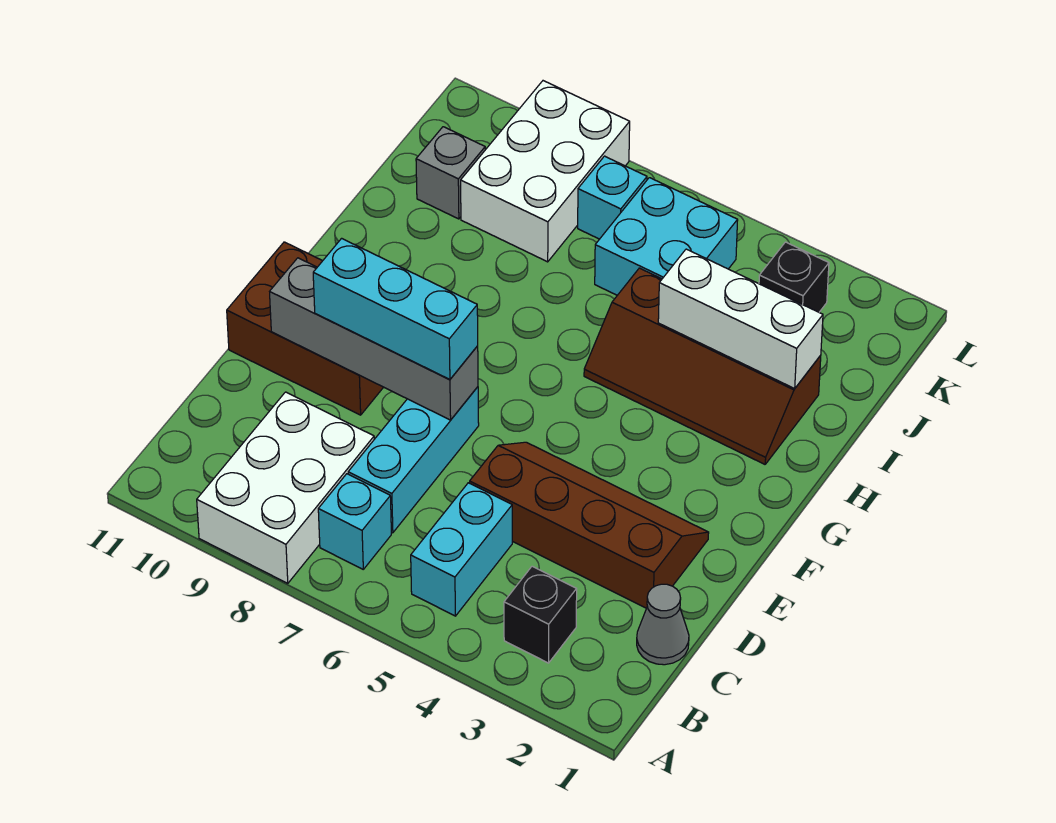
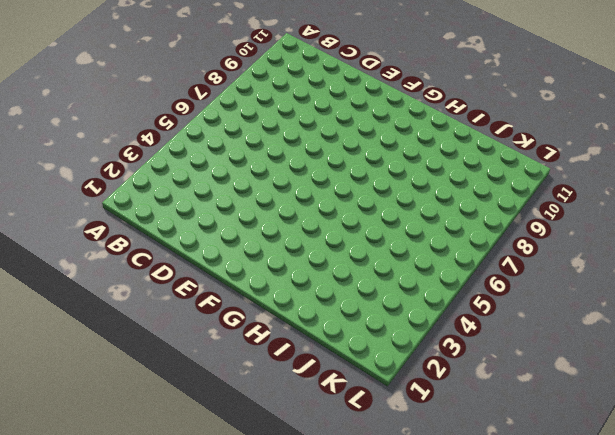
none -> white brick A8:C9 level 1
none -> black brick B3 level 1
none -> cyan brick B5:C5 level 1

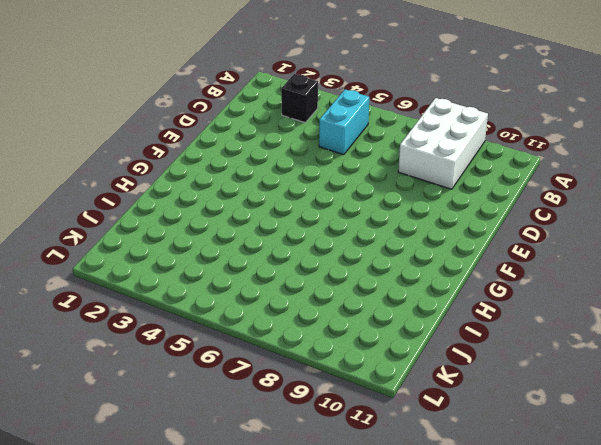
none -> cyan brick B7 level 1
none -> grey cone C1 level 1
none -> cyan brick C7:E7 level 1

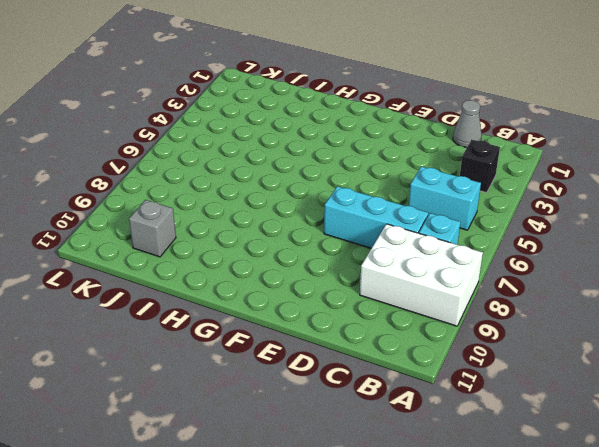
none -> brown slope D2:E5 level 1 top D
none -> brown brick E9:F11 level 1
none -> brown slope H2:I5 level 1 top I

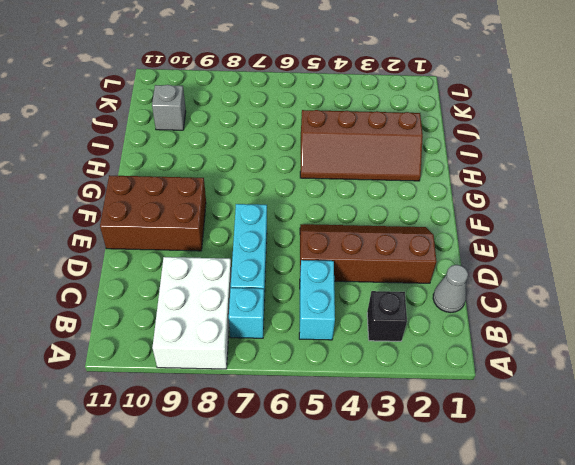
none -> cyan brick J5:K6 level 1
none -> white brick J8:L9 level 1
none -> black brick K3 level 1

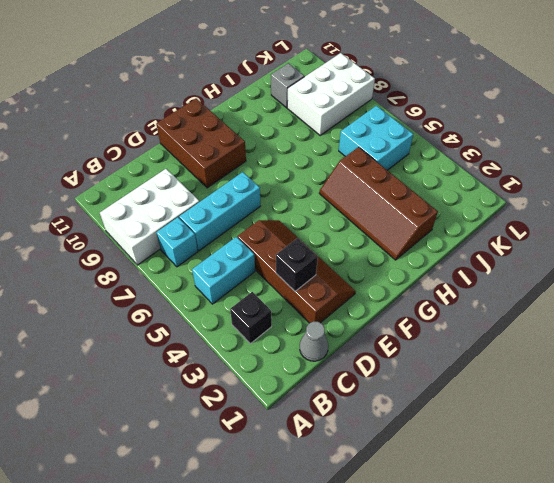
black brick D3 level 2 -> black brick K3 level 1
none -> cyan brick K7 level 1
none -> grey brick E7:E10 level 2
none -> white brick I2:I4 level 2

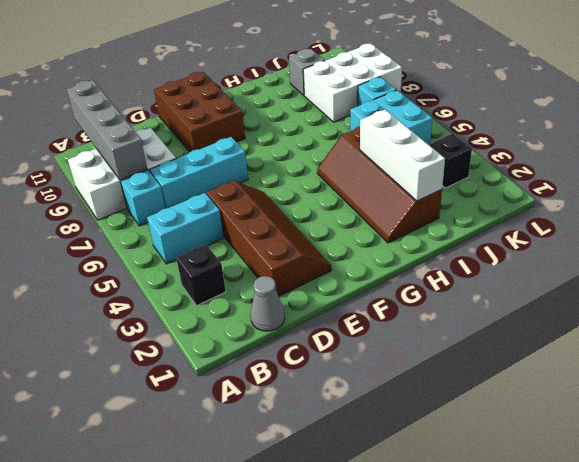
grey brick B8:B11 level 2 -> grey brick E7:E10 level 2
none -> cyan brick E7:E9 level 3

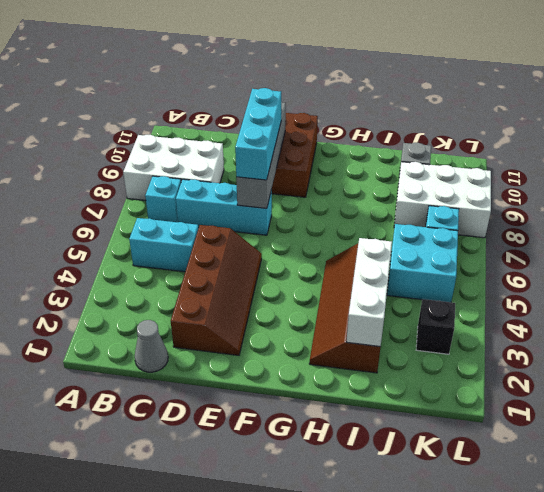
none -> black brick B3 level 1

